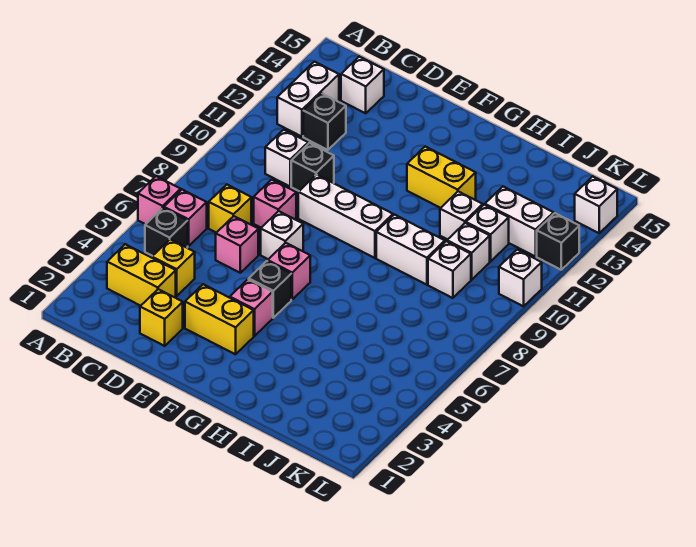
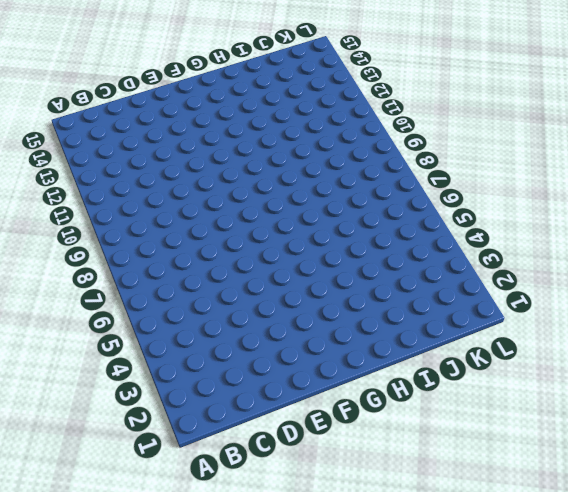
none -> pink brick A6 level 1
none -> yellow brick B3:C3 level 1
none -> black brick B5 level 1
none -> pink brick B6 level 1

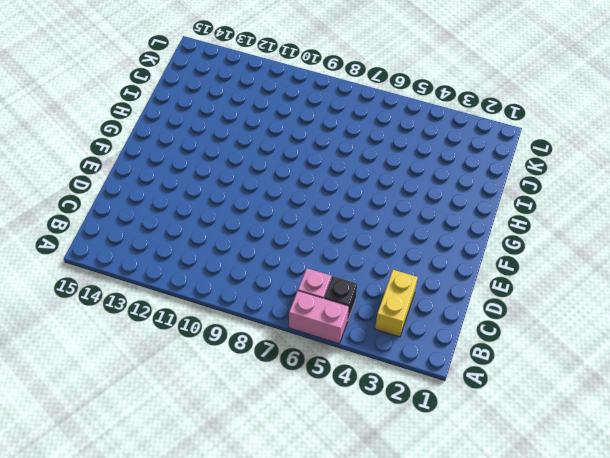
pink brick A5:A6 level 1 -> pink brick A6 level 1
none -> white brick B12:B13 level 1
none -> yellow brick C4 level 1
none -> yellow brick C7 level 1
none -> white brick C10 level 1

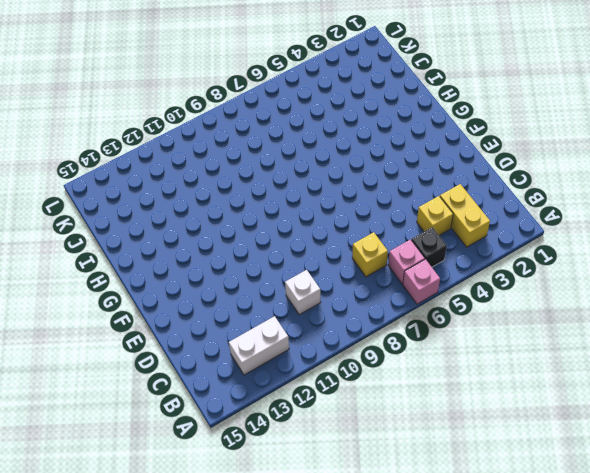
none -> black brick C12 level 1
none -> white brick C14 level 1
none -> yellow brick D2 level 1
none -> pink brick D6 level 1

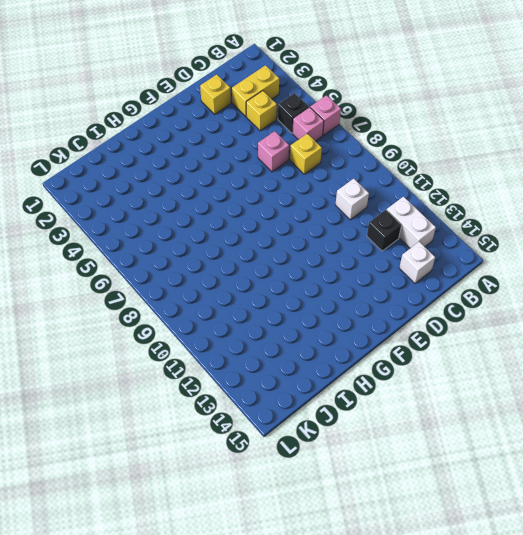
none -> pink brick D8 level 1
none -> black brick D10 level 1
none -> yellow brick E3:F3 level 1
none -> white brick E7 level 1

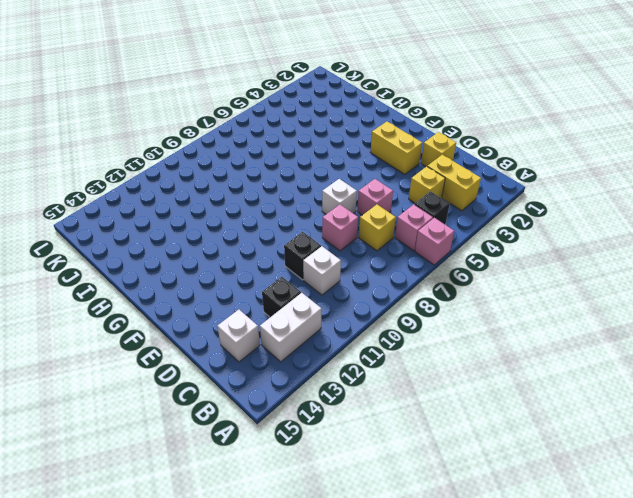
none -> white brick E9:G9 level 1
none -> pink brick F4 level 1
none -> black brick F5 level 1
none -> pink brick F6 level 1

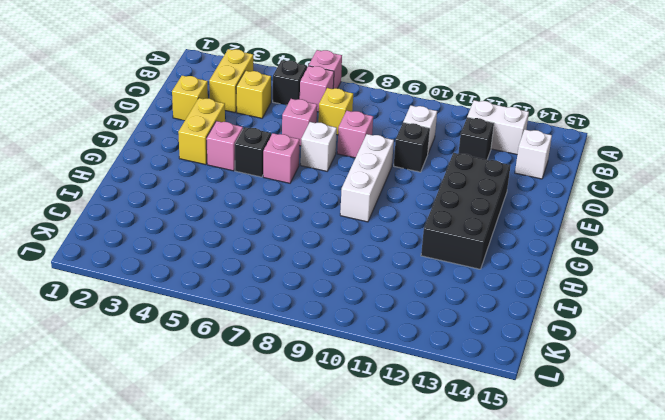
black brick E12:H13 level 1 -> yellow brick G12:H12 level 1
none -> white brick H9:I9 level 1
none -> white brick I11 level 1
none -> white brick J9 level 1
none -> white brick J10 level 1

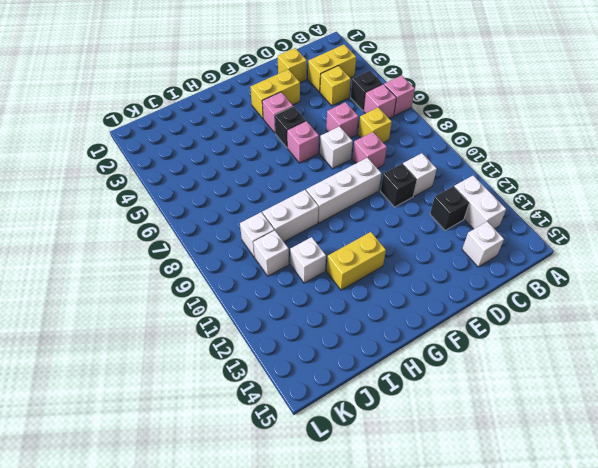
none -> white brick J11 level 1
none -> white brick J12:K12 level 1
none -> white brick L10 level 1
none -> black brick L12 level 1

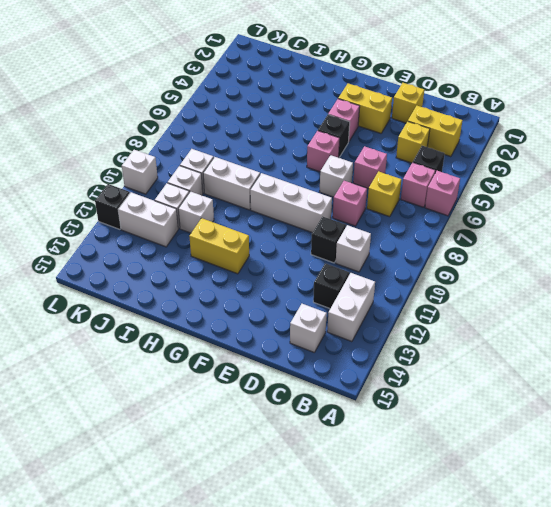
none -> white brick L14 level 1

